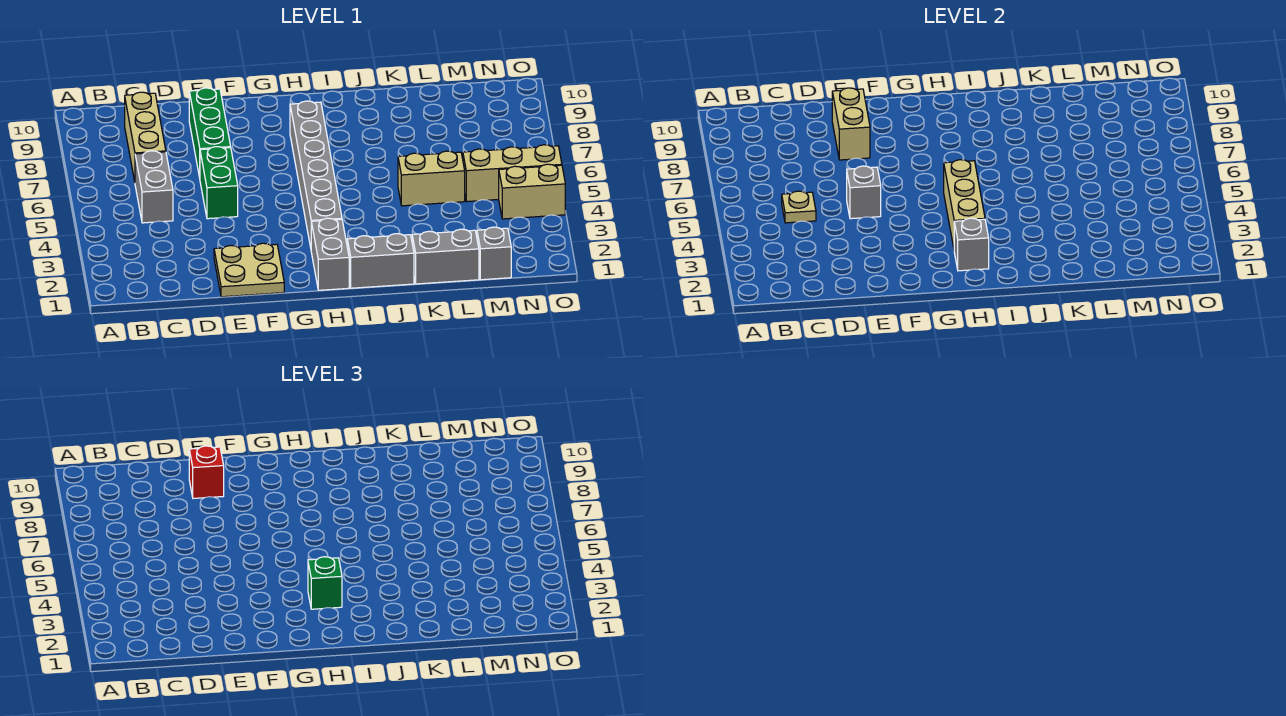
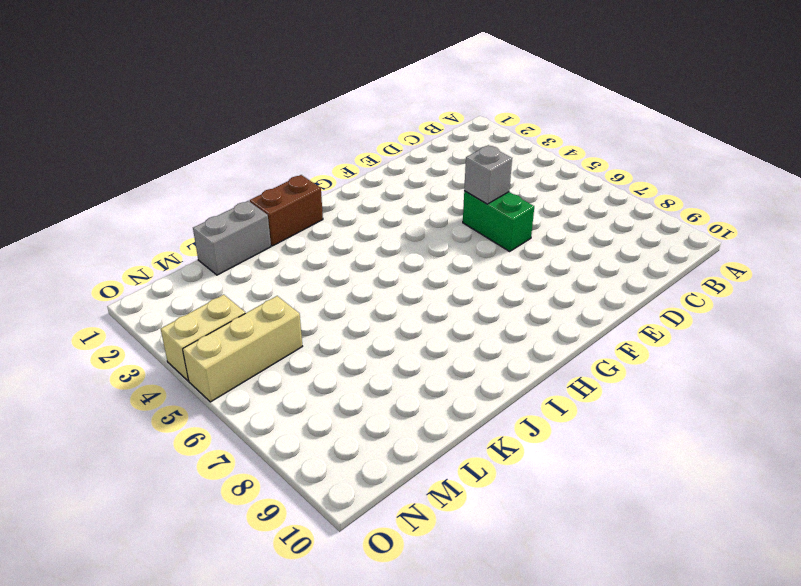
brown brick I1:J1 level 1 -> grey brick I1:J1 level 1
none -> grey brick C5:C6 level 1
none -> tan brick C7:C9 level 1
none -> tan plate E1:F2 level 1

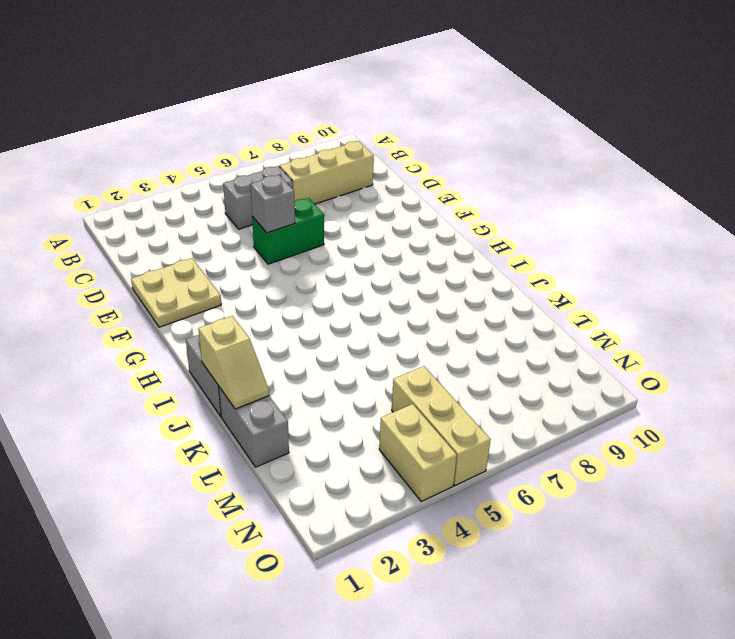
tan slope J1:K1 level 2 top J -> none
none -> green brick E7:E9 level 1
none -> grey brick H1:H2 level 1
none -> grey brick H3:H8 level 1

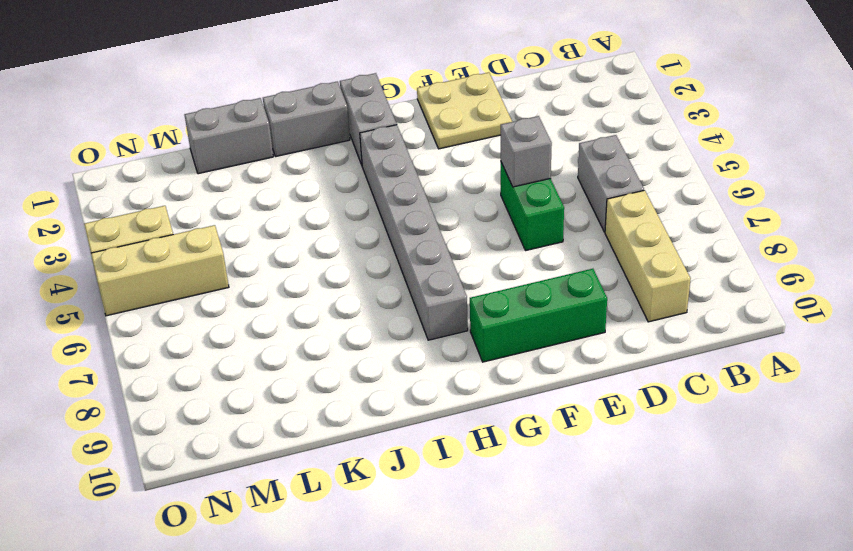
green brick E9:G9 level 1 -> green brick E7:E9 level 1
none -> tan brick K5:L5 level 1
none -> grey brick M1 level 1
none -> tan plate C5 level 2

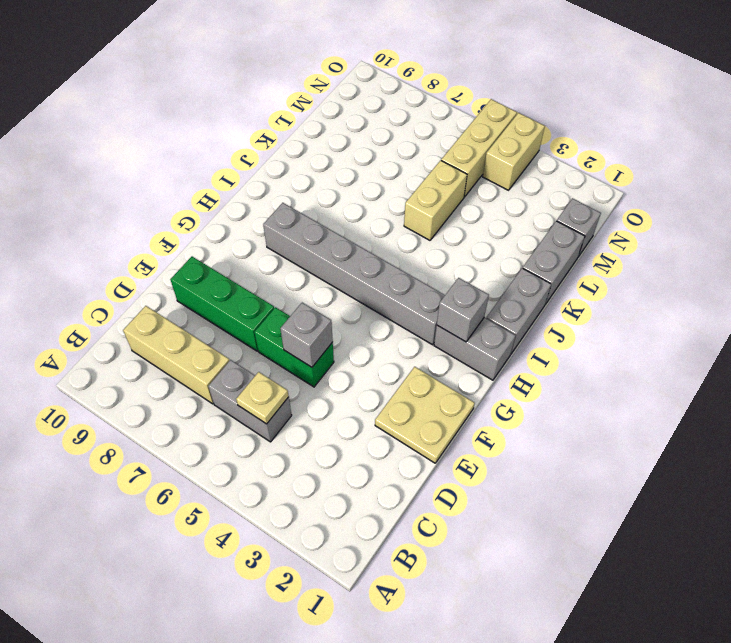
none -> tan brick E8:E9 level 2
none -> tan brick H3:H5 level 2
none -> red brick E9 level 3

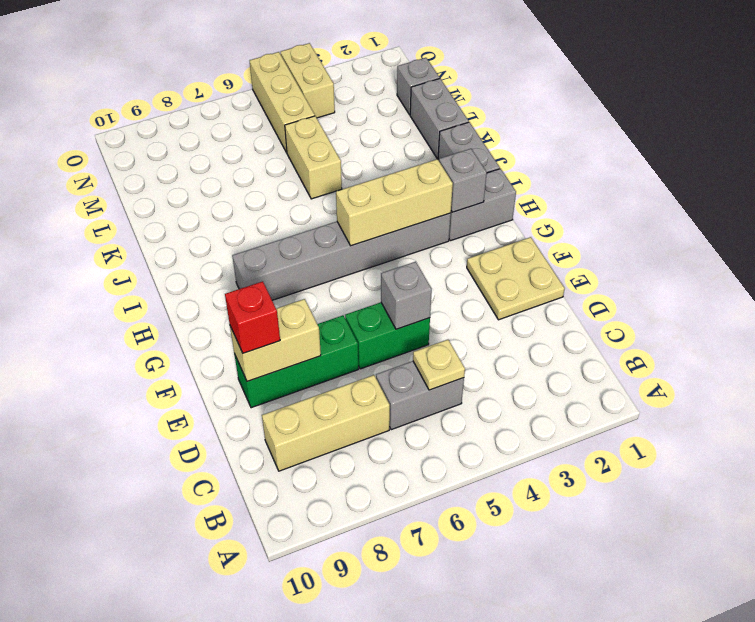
none -> green brick H3 level 3

